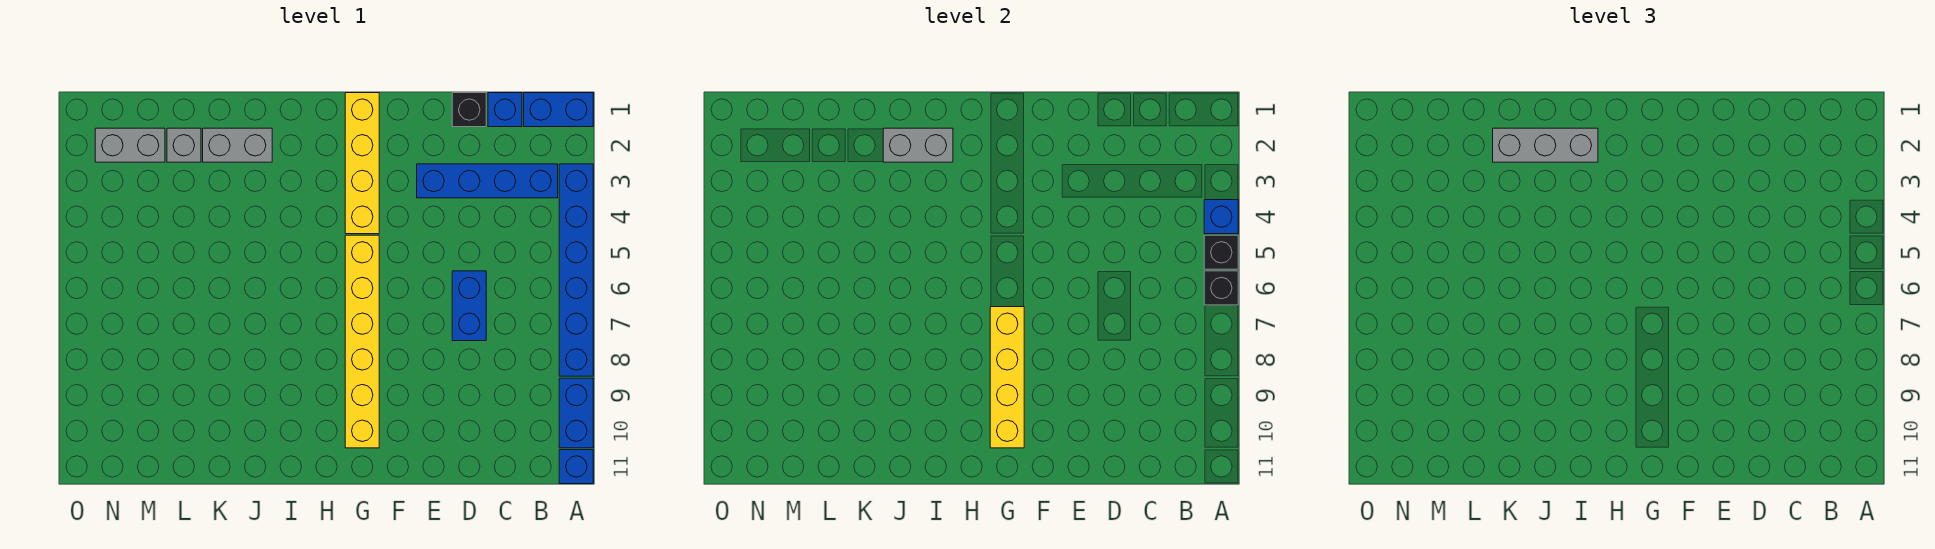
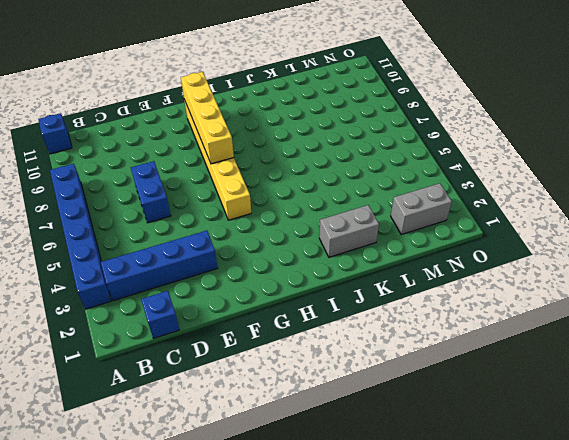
none -> blue brick A1:B1 level 1
none -> blue brick A9:A10 level 1
none -> black brick D1 level 1

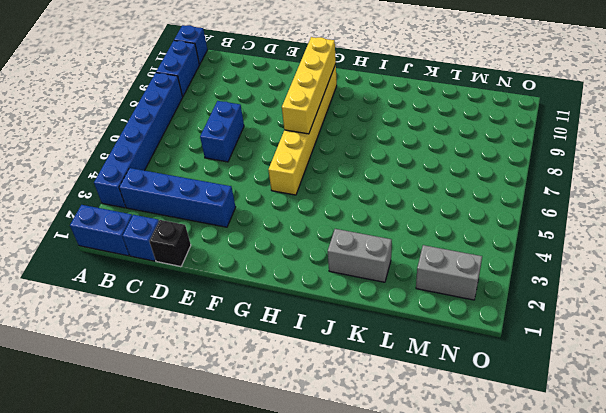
none -> yellow brick G1:G4 level 1
none -> grey brick L2 level 1
none -> blue brick A4 level 2

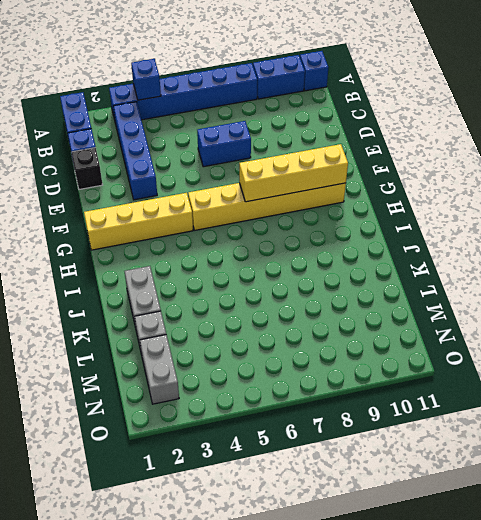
none -> black brick A5 level 2
none -> black brick A6 level 2
none -> grey brick I2:J2 level 2

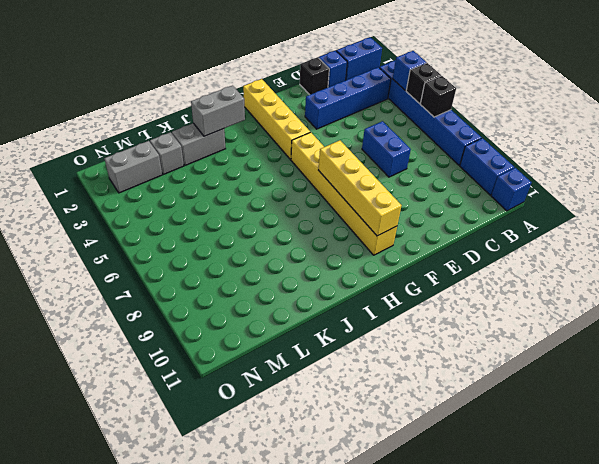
none -> grey brick I2:K2 level 3

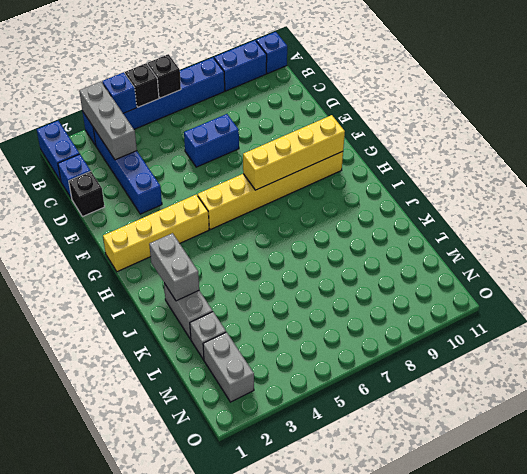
grey brick A3:C3 level 2 -> grey brick I2:K2 level 3

